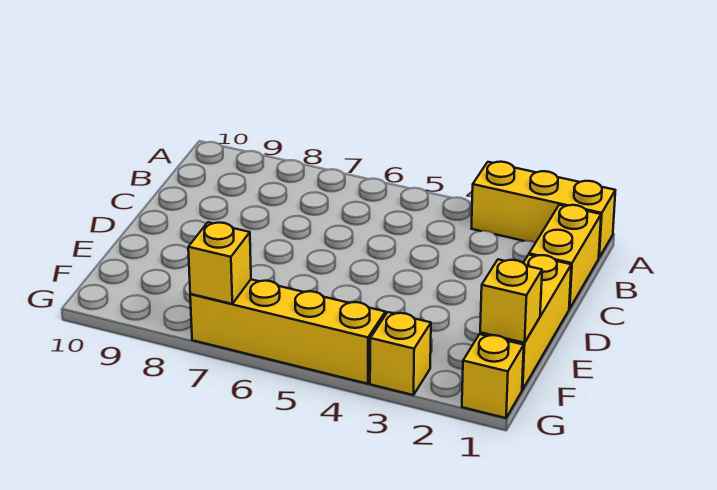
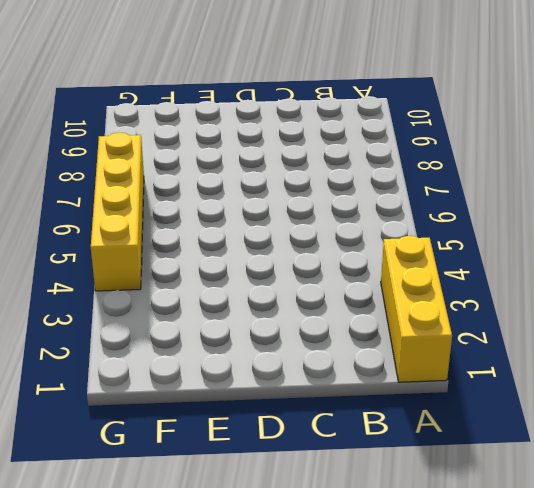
none -> yellow brick B1:C1 level 1
none -> yellow brick D1:F1 level 1

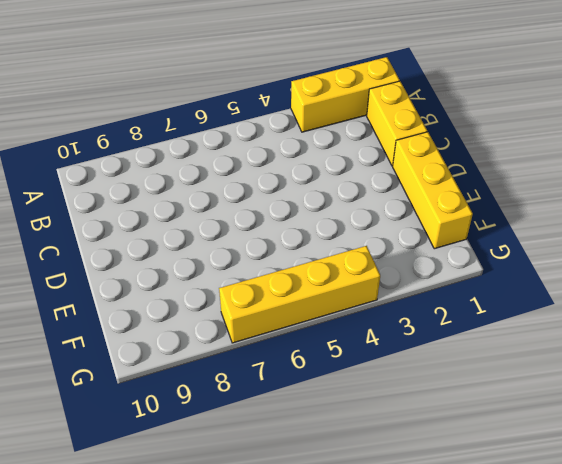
none -> yellow brick G1 level 1
none -> yellow brick G3 level 1

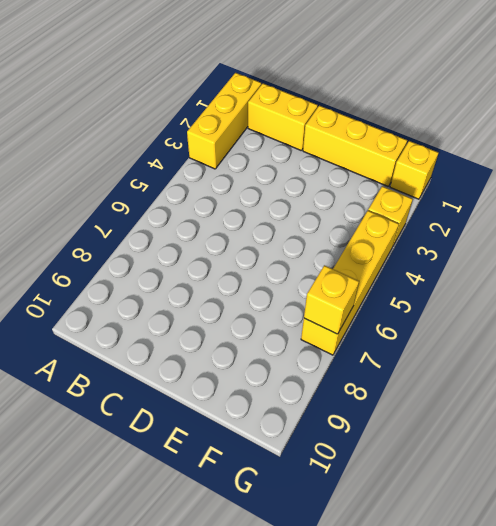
none -> yellow brick F1 level 2

